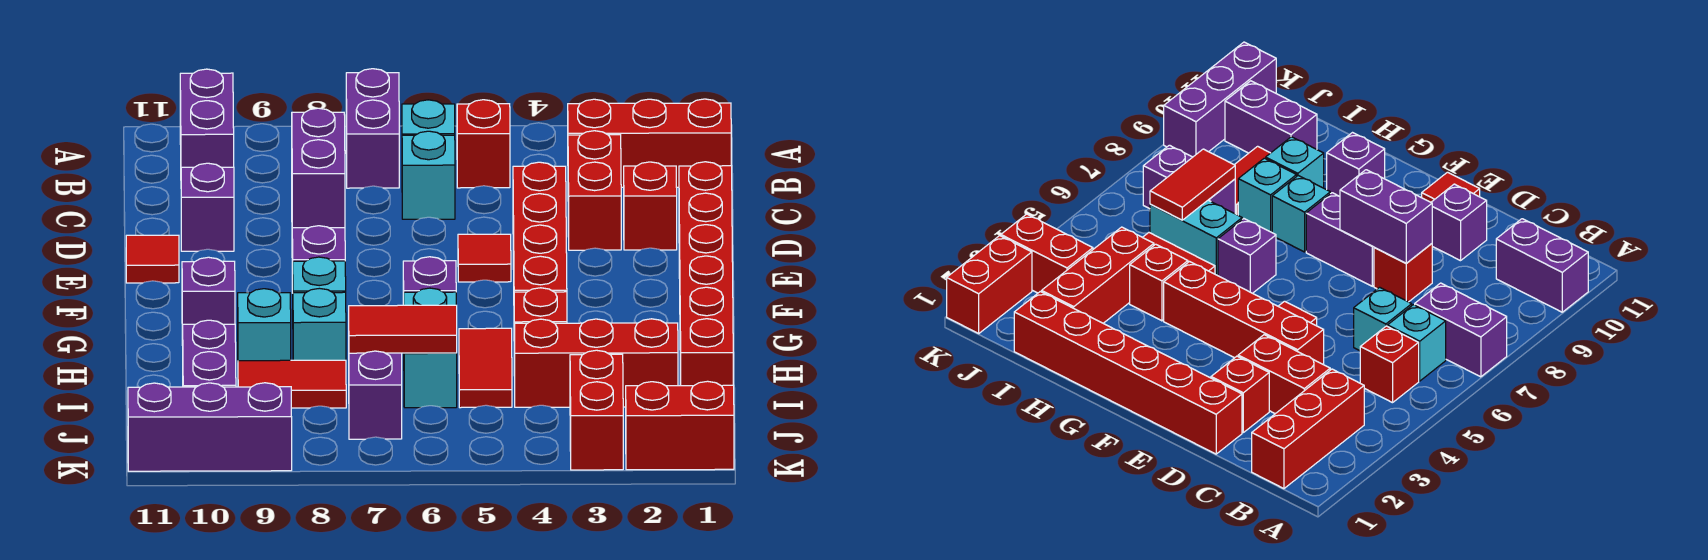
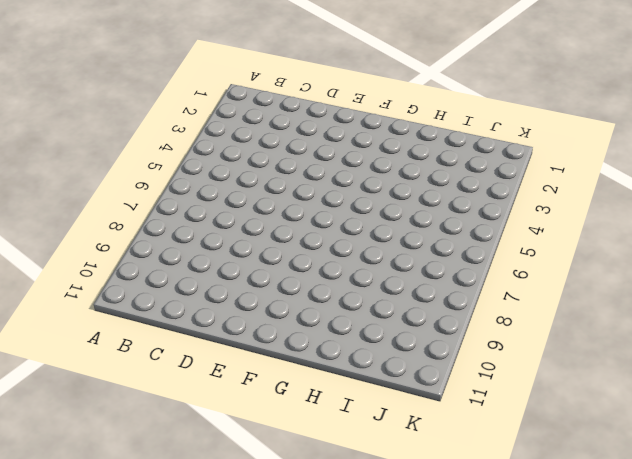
none -> purple brick A7:B7 level 1
none -> purple brick A10:B10 level 1
none -> red brick B1:B3 level 1
none -> red brick B5 level 1

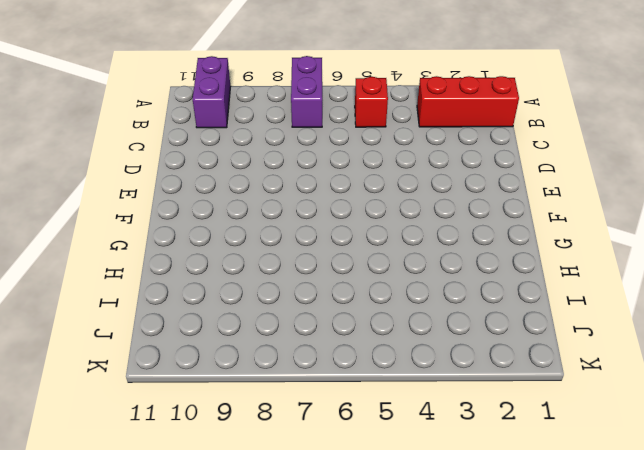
none -> cyan brick B6 level 1
none -> red brick C3:D3 level 1
none -> cyan brick C6 level 1
none -> red brick D1:I1 level 1

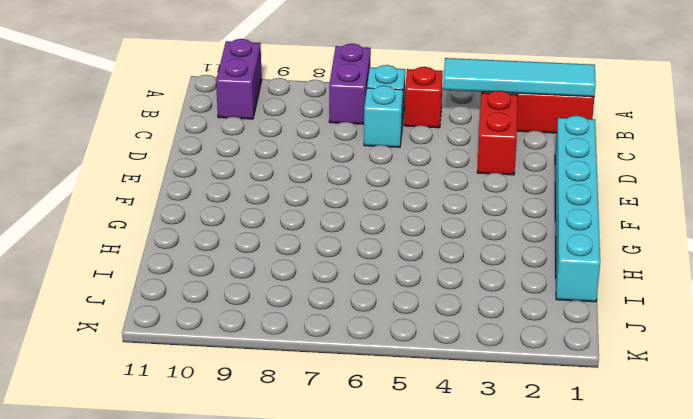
cyan tile B1:B4 level 2 -> none
cyan brick D1:I1 level 1 -> red brick D1:I1 level 1
none -> red brick D2 level 1
none -> red brick D4:G4 level 1
none -> red brick D8 level 1
none -> purple brick D10 level 1

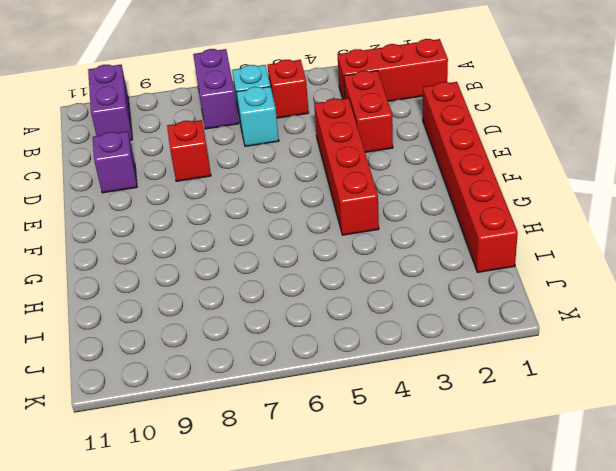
none -> red brick D2 level 1
none -> red tile E5 level 1
none -> purple brick E8:F8 level 1
none -> red tile E11 level 1

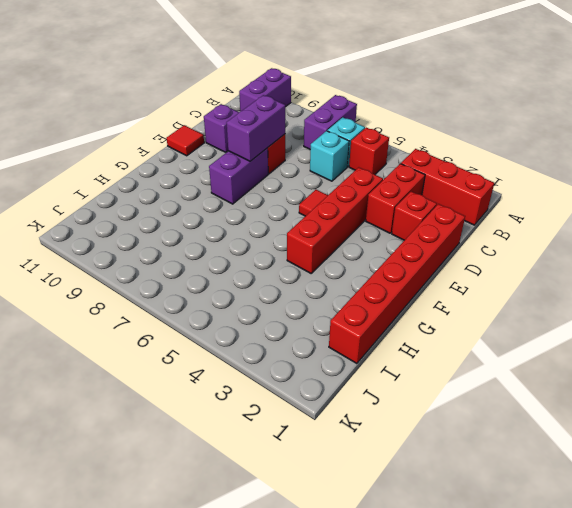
none -> purple brick G6 level 1
none -> cyan brick G8 level 1
none -> purple brick G10 level 1
none -> red brick H4 level 1

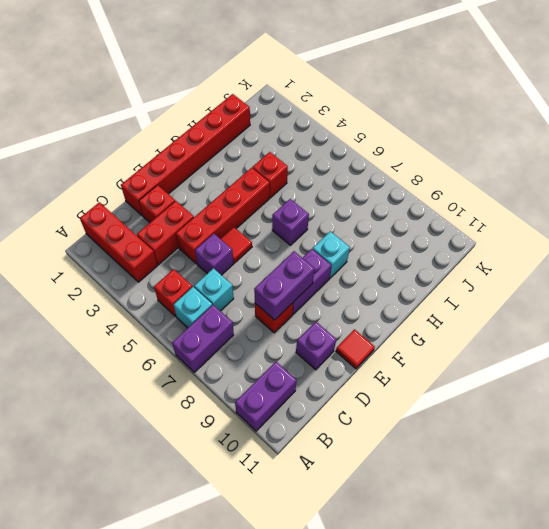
purple brick D5 level 1 -> purple brick G10 level 1
none -> red tile H5:I5 level 1
none -> cyan brick H6:I6 level 1
none -> cyan brick H8 level 1
none -> cyan brick H9 level 1

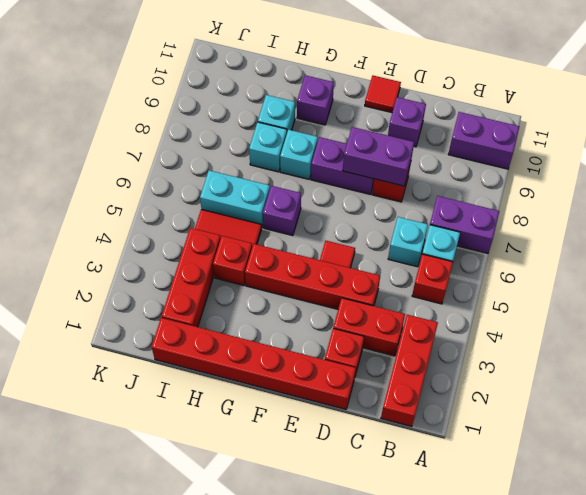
none -> purple brick I7:J7 level 1
none -> red tile I8:I9 level 1
none -> purple brick I10:J10 level 1
none -> red brick J3:K3 level 1

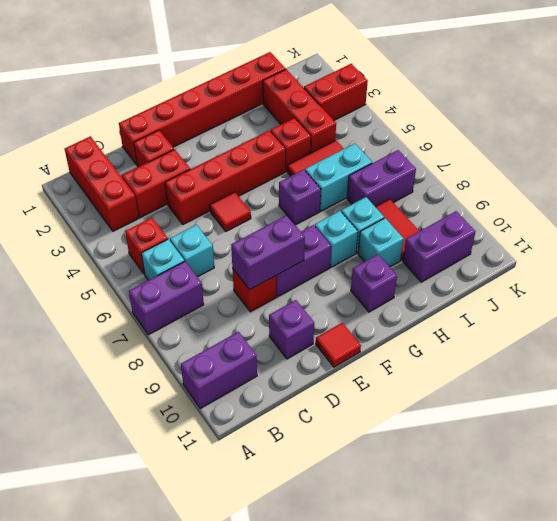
none -> red brick K1:K2 level 1
none -> purple brick K9:K11 level 1
none -> red tile I6:I7 level 2

